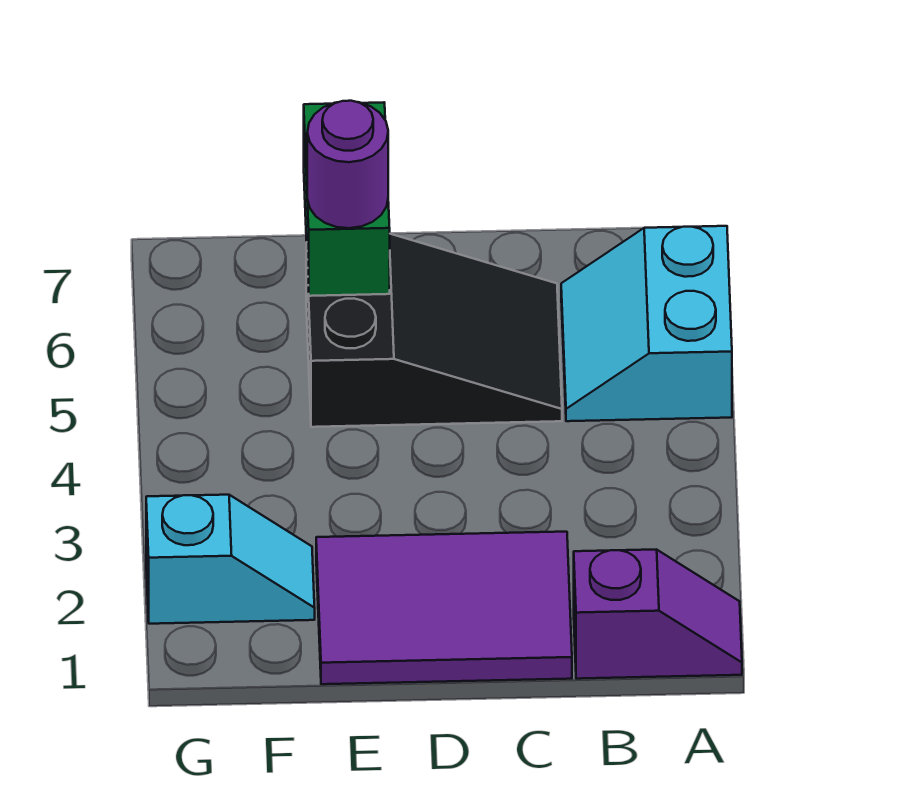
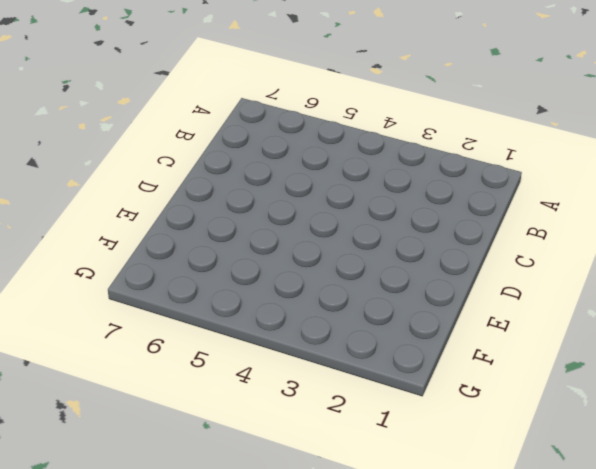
none -> purple slope A1:B1 level 1 top B
none -> cyan slope A5:B6 level 1 top A

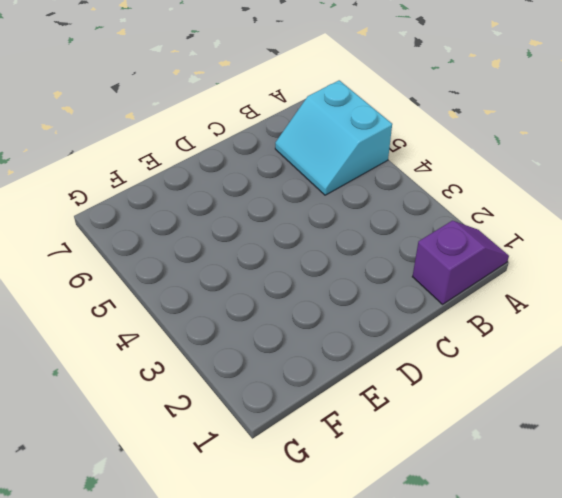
none -> purple tile C1:E2 level 1
none -> black slope C5:E6 level 1 top E

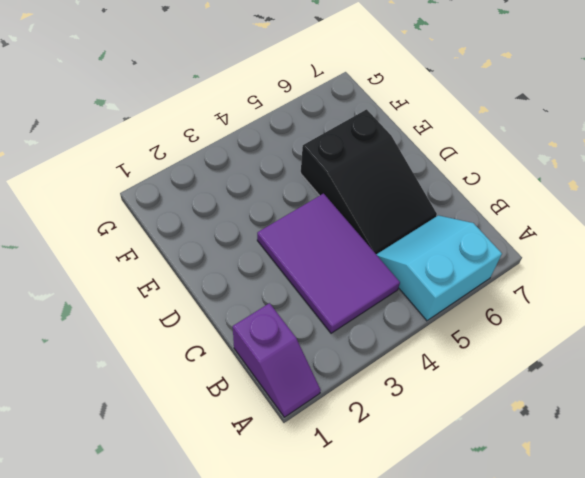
purple tile B3:D4 level 1 -> purple tile C1:E2 level 1
none -> cyan slope F2:G2 level 1 top G
none -> green brick E6:E7 level 2

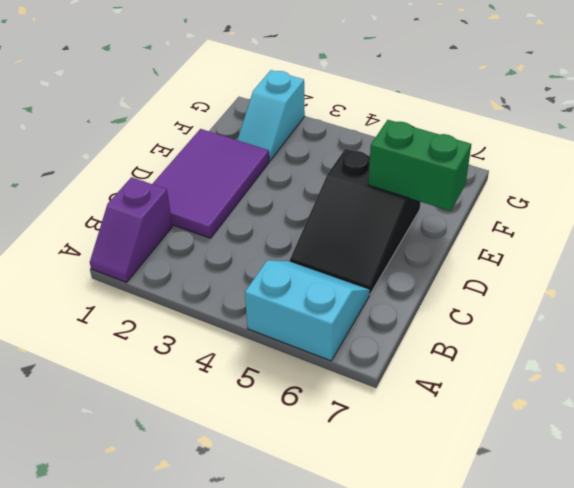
none -> purple round brick E6 level 3

